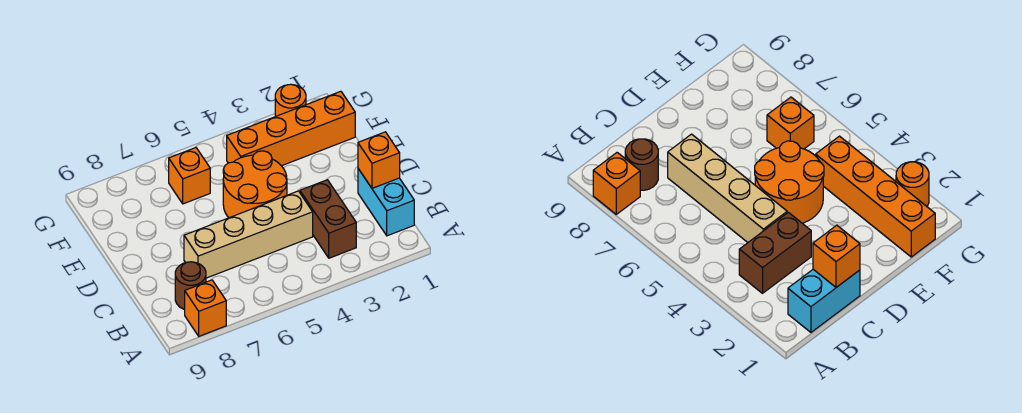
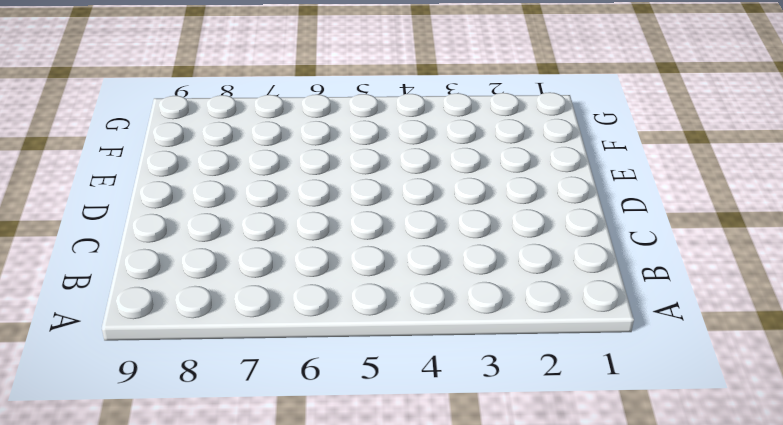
none -> orange brick A8 level 1
none -> cyan brick B1:C1 level 1

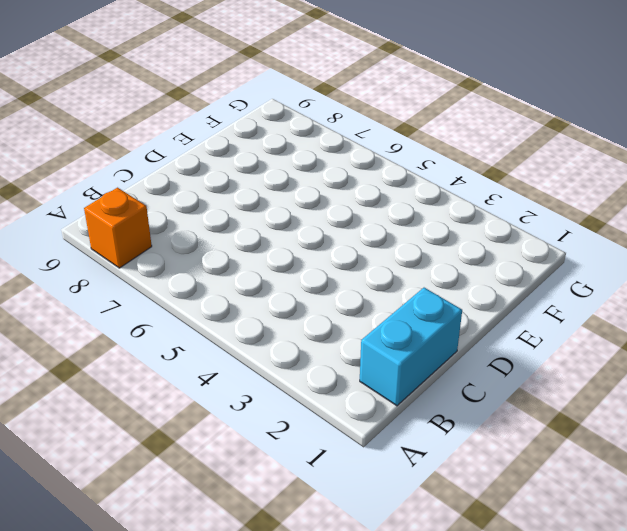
none -> brown brick B3:C3 level 1
none -> brown round brick B8 level 1

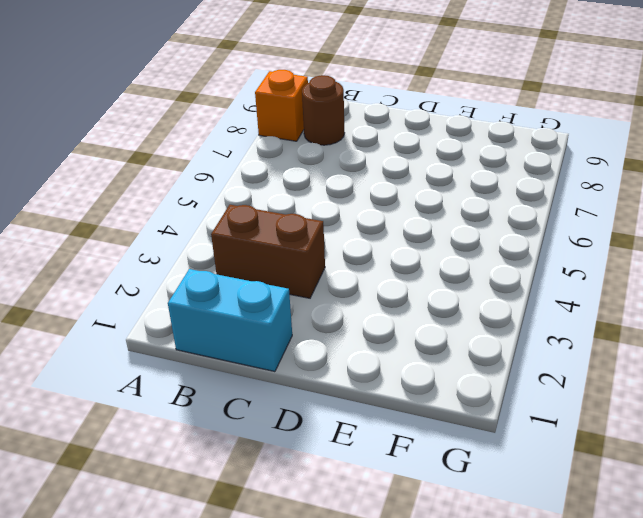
none -> tan brick C4:C7 level 1
none -> orange round brick D4:E5 level 1

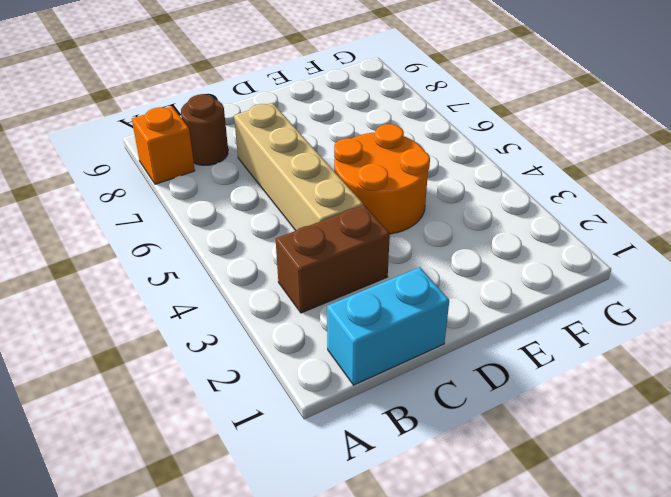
none -> orange brick F1:F4 level 1
none -> orange brick F6 level 1

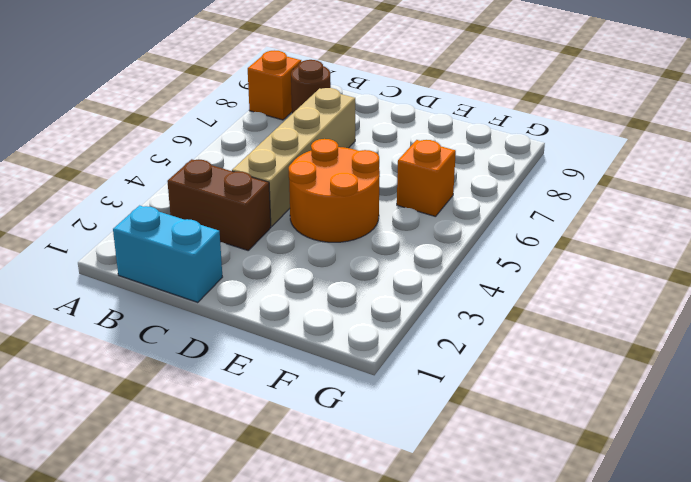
none -> orange brick F1:F4 level 1
none -> orange round brick G2 level 1

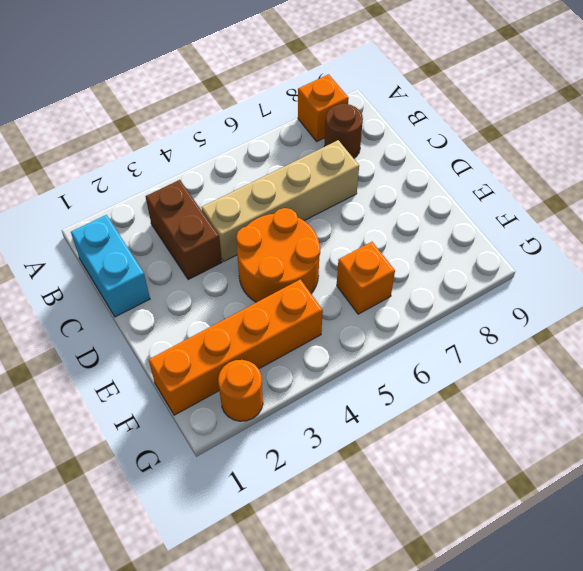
none -> orange brick C1 level 2

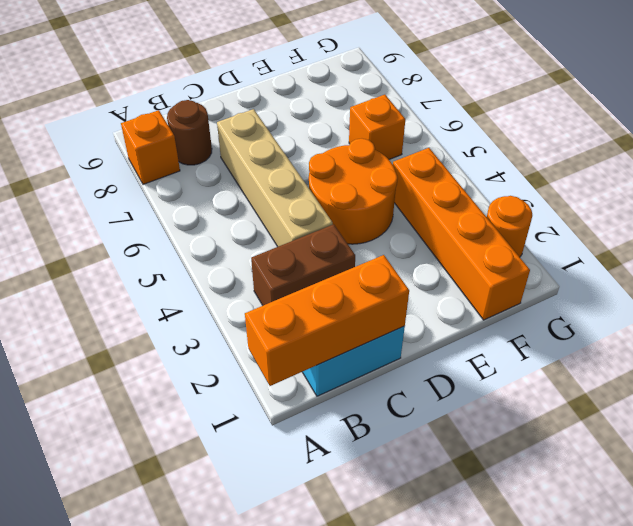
orange brick A1:C1 level 2 -> orange brick C1 level 2

